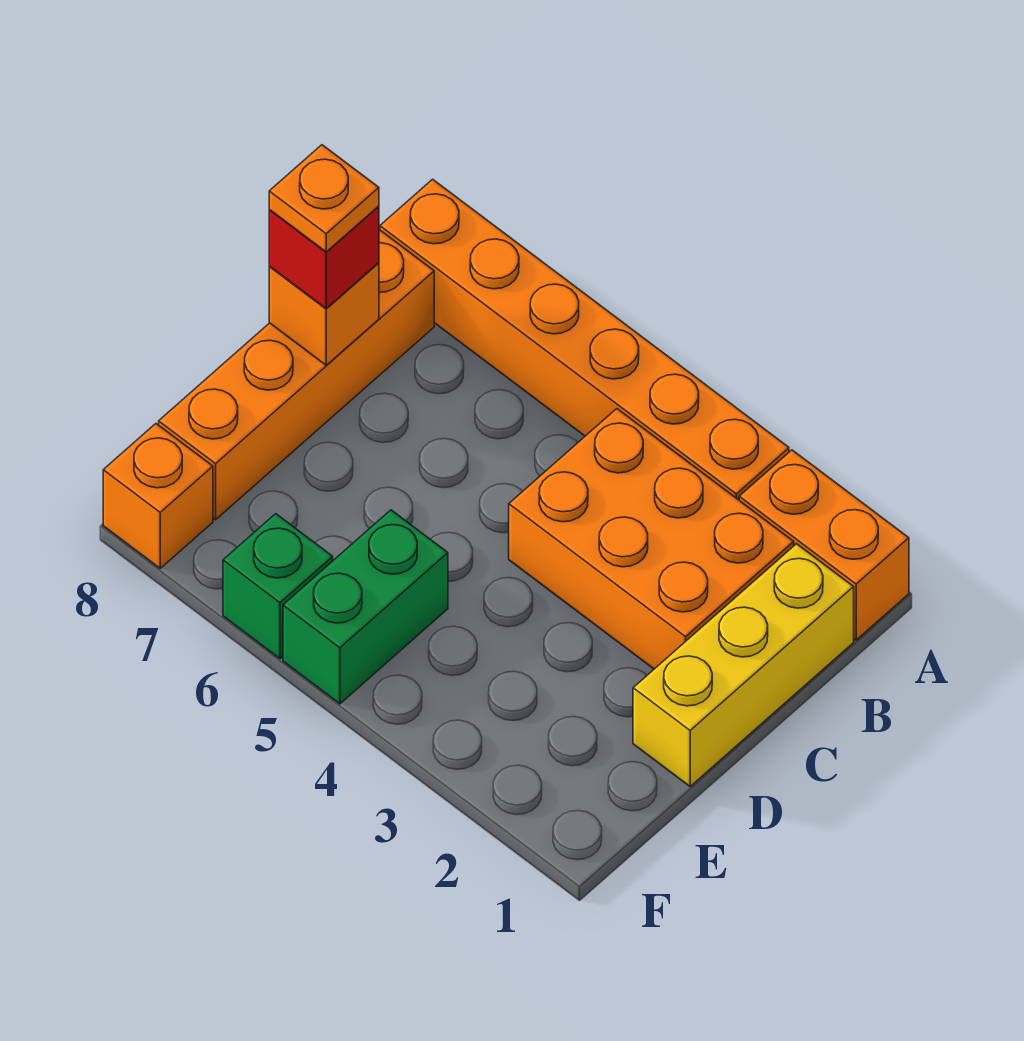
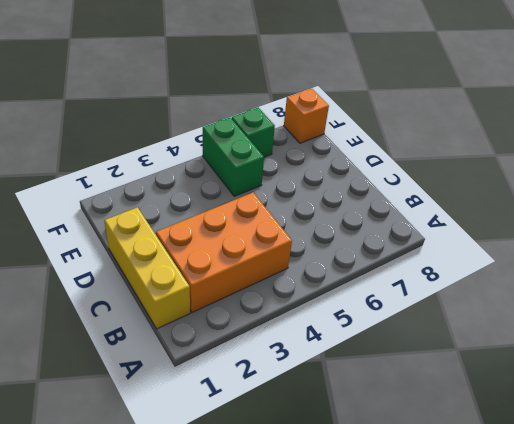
none -> orange brick A1:A2 level 1
none -> orange brick A3:A8 level 1

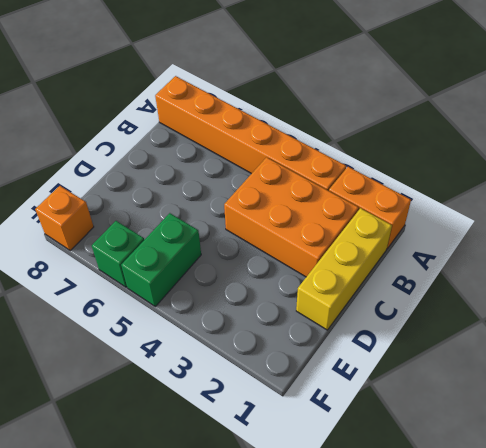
none -> orange brick B8:E8 level 1
none -> orange brick C8 level 2

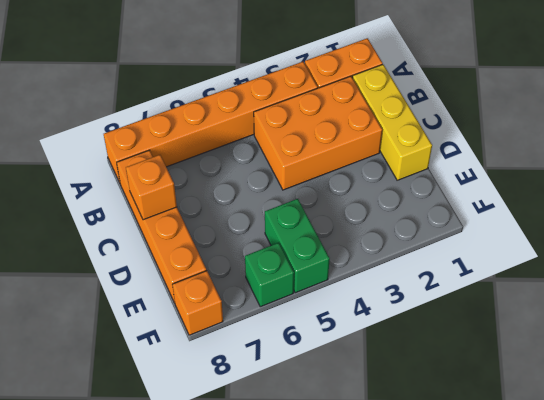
none -> red brick C8 level 3
none -> orange plate C8 level 4

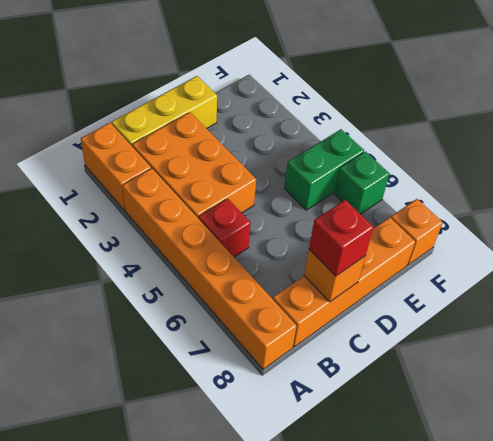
red brick B5 level 1 -> none
none -> orange plate C8 level 4

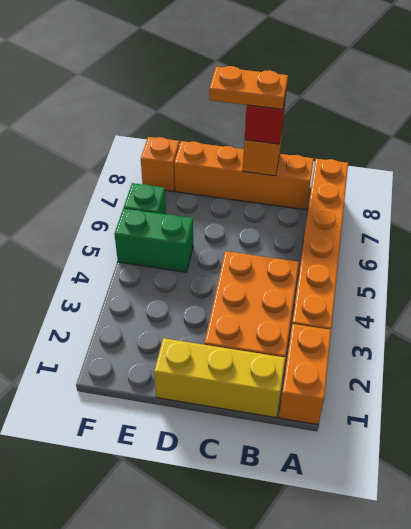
orange plate C8:D8 level 4 -> orange plate C8 level 4

